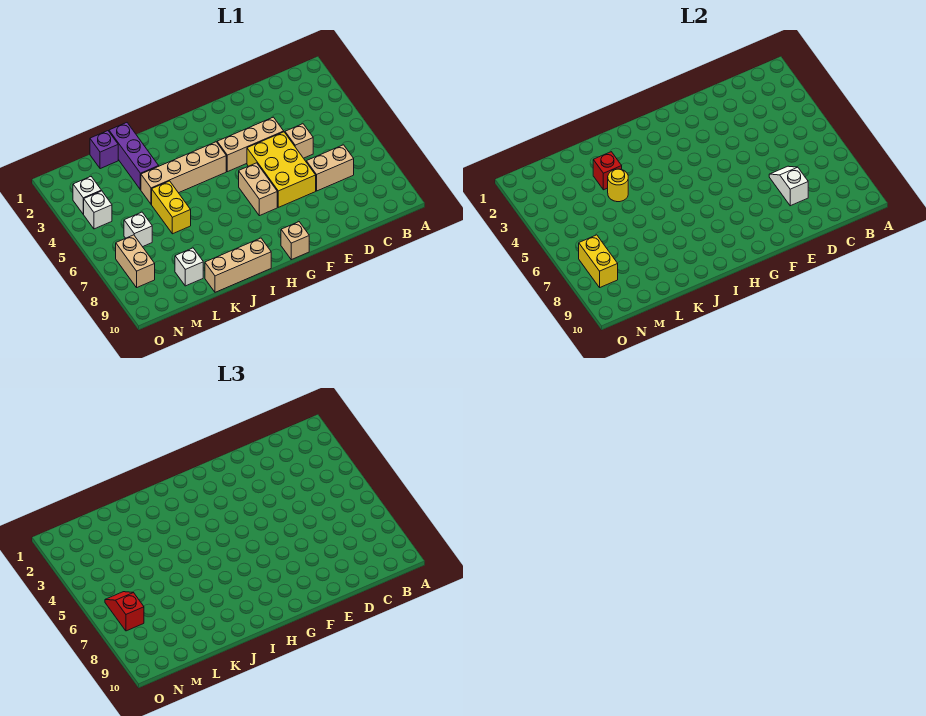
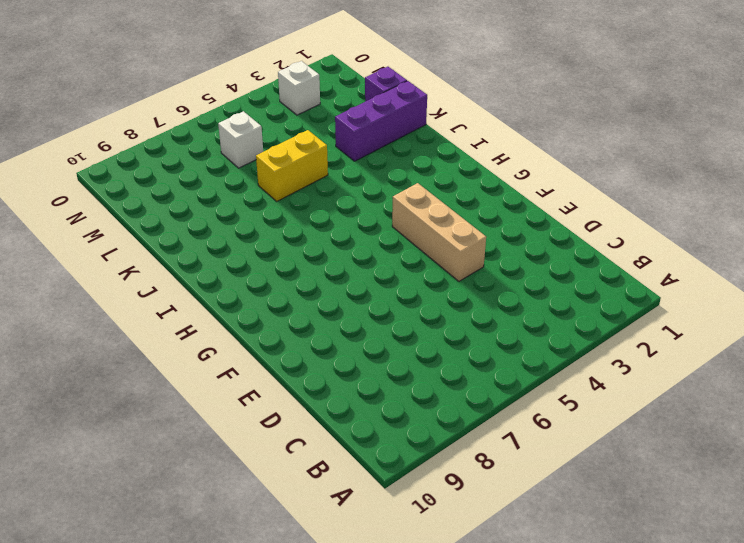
none -> tan brick C7:D7 level 1
none -> tan brick D5 level 1
none -> yellow brick E5:F7 level 1

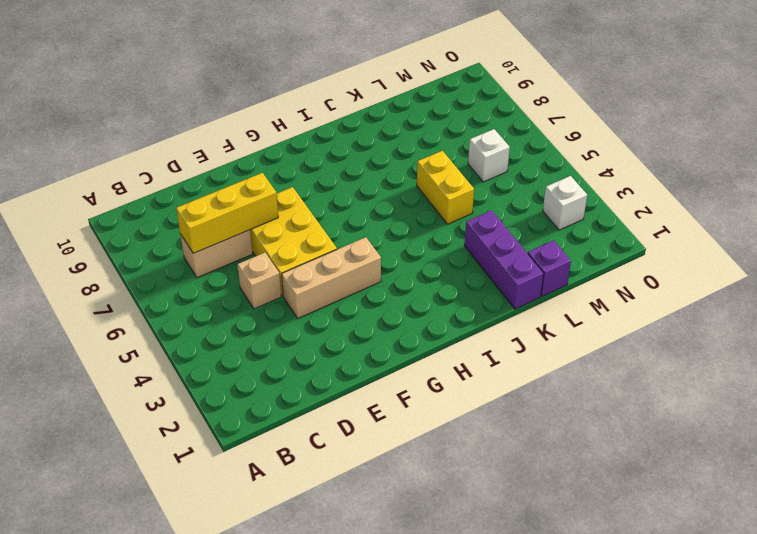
yellow brick C7:E7 level 2 -> white slope D7:D8 level 2 top 8
none -> tan brick G6:G7 level 1
none -> tan brick G10 level 1
none -> tan brick H4:K4 level 1

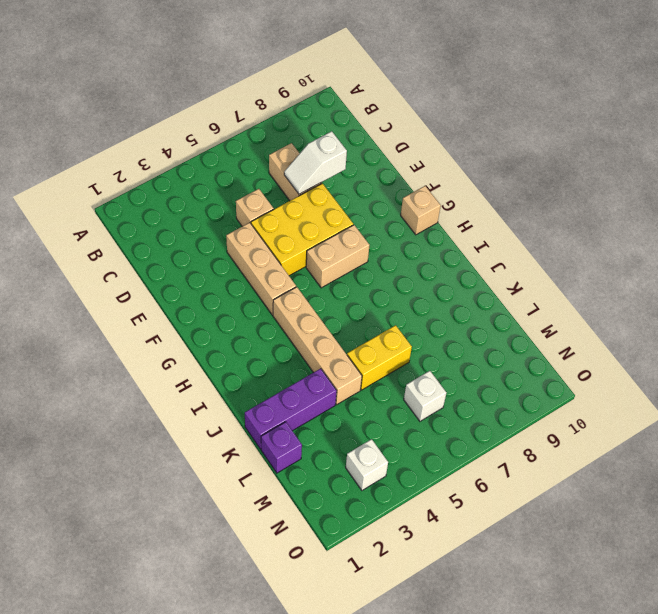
none -> tan brick I10:K10 level 1
none -> white brick L9 level 1
none -> white brick N4 level 1

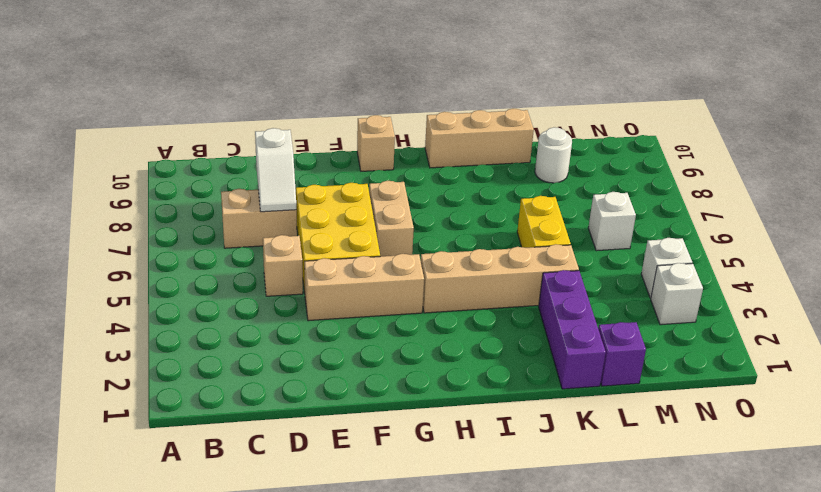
white round brick L9 level 1 -> white brick L9 level 1
none -> tan brick N7:N8 level 1
none -> red brick K3 level 2
none -> yellow round brick K4 level 2

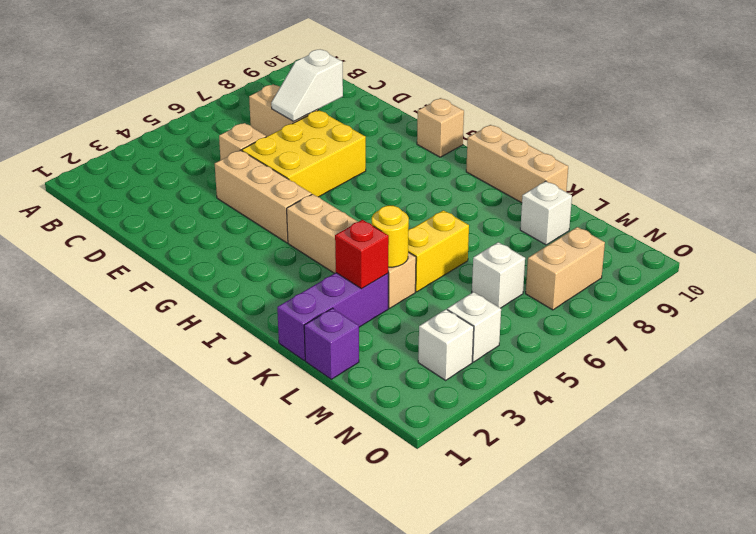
none -> tan brick G6:G7 level 1
none -> yellow brick N7:N8 level 2
none -> red slope N6:N7 level 3 top 7

